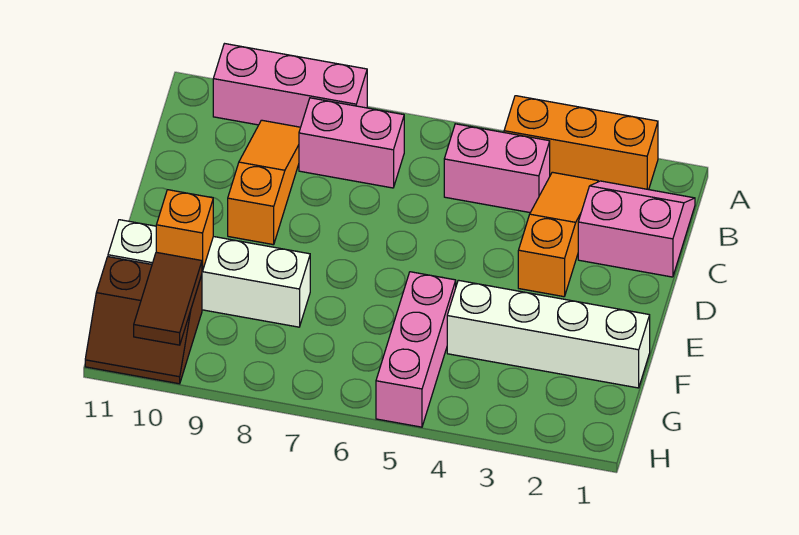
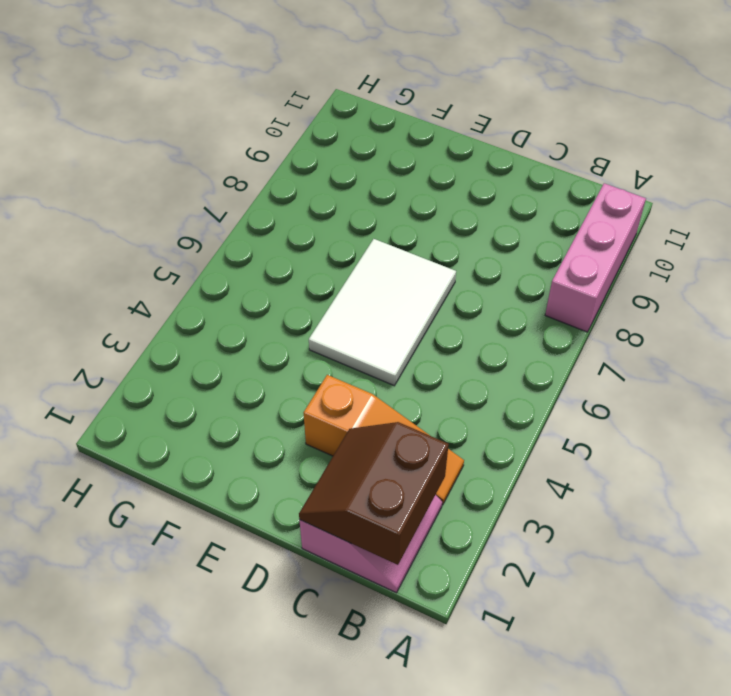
brown slope B1:C2 level 2 top B -> brown slope G10:H11 level 1 top G
white tile D5:E7 level 1 -> none
none -> orange brick A2:A4 level 1
none -> pink brick B4:B5 level 1
none -> pink brick B7:B8 level 1

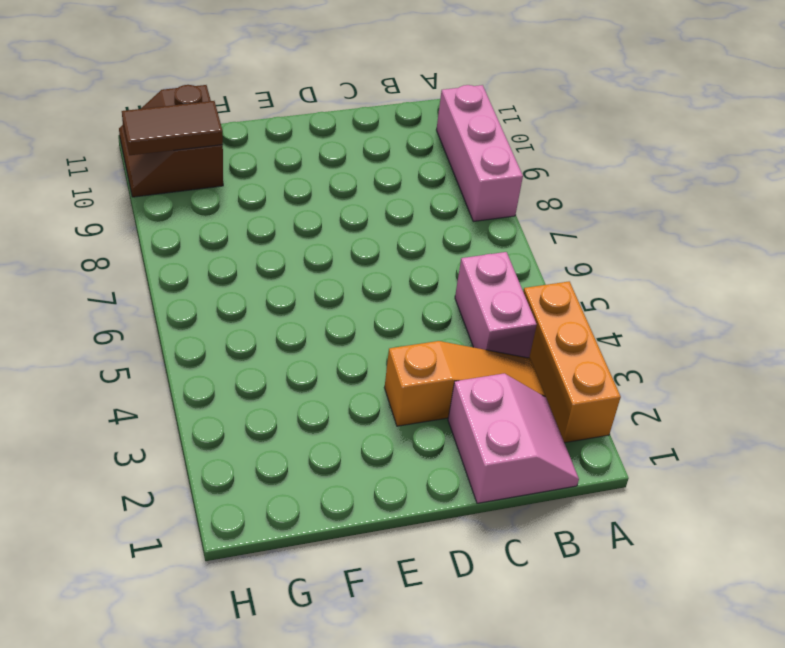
none -> pink brick B7:B8 level 1
none -> orange slope B9:D9 level 1 top D
none -> white brick F1:F4 level 1

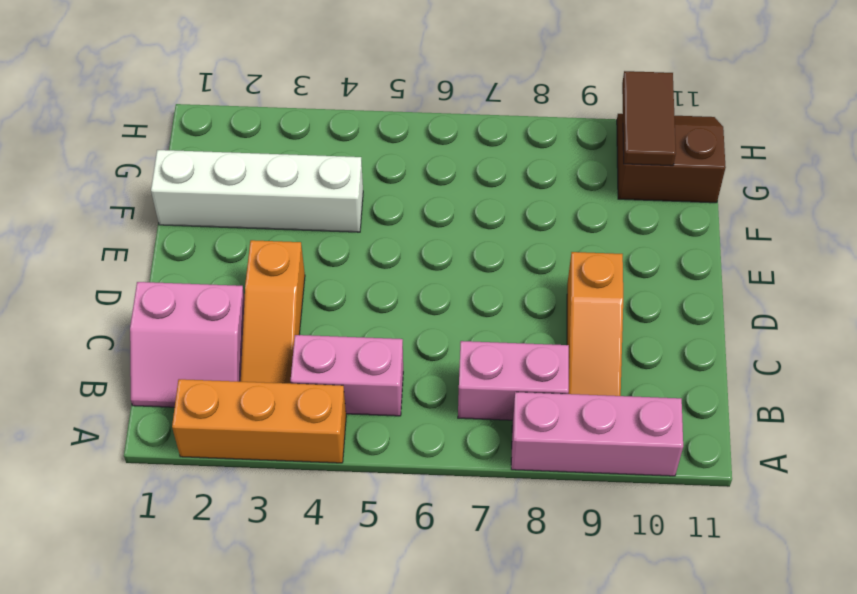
none -> pink brick F5:H5 level 1
none -> white brick F8:F11 level 1
none -> orange brick F10 level 2

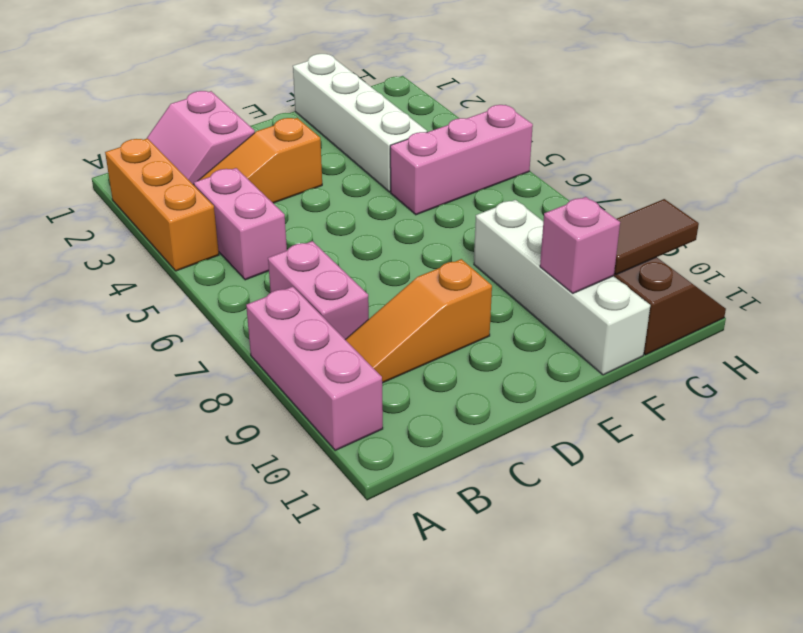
pink brick F10 level 2 -> orange brick F10 level 2

